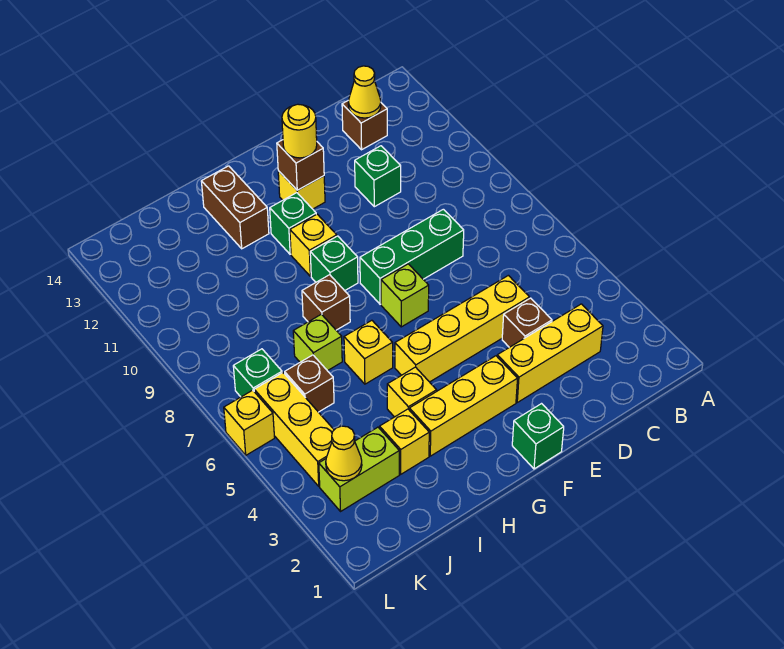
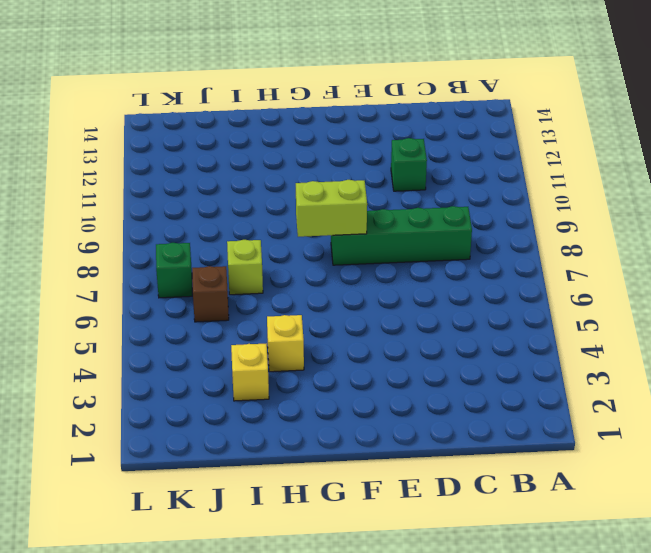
green brick C8:F8 level 1 -> green brick D8:F8 level 1
lime brick F8:G8 level 2 -> lime brick J3:K3 level 1
none -> yellow brick C3:E3 level 1
none -> brown brick C13 level 1
none -> brown brick D4 level 1

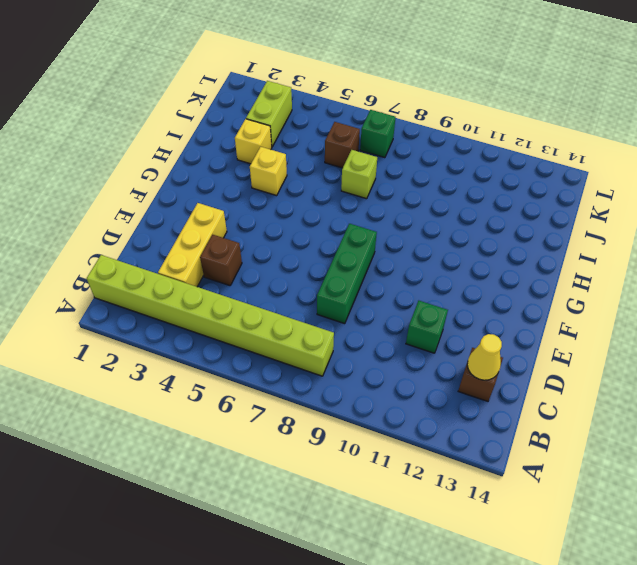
lime brick B1:B8 level 1 -> none
none -> yellow brick D5:G5 level 1
none -> green brick F1 level 1
none -> yellow brick F3:H3 level 1

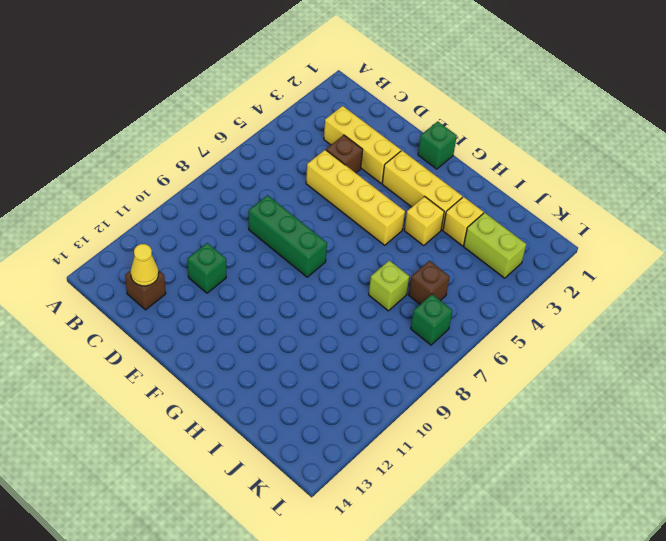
none -> lime brick F7 level 1
none -> yellow brick F12 level 1
none -> green brick G9 level 1

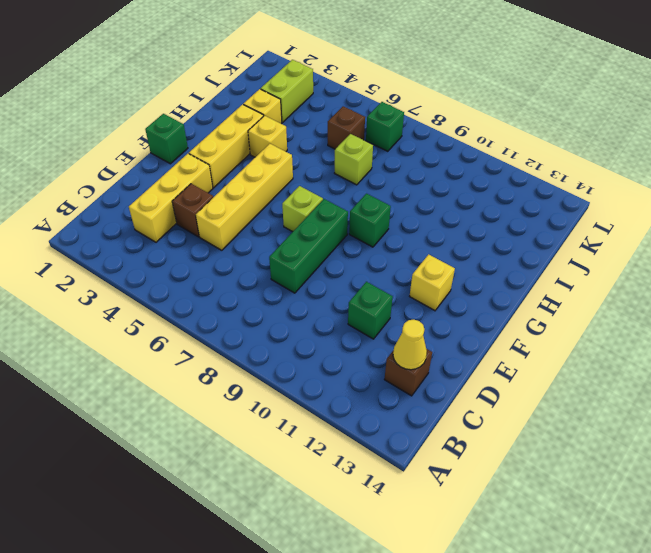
none -> yellow brick G10 level 1
none -> green brick G11 level 1
none -> yellow brick H6 level 1

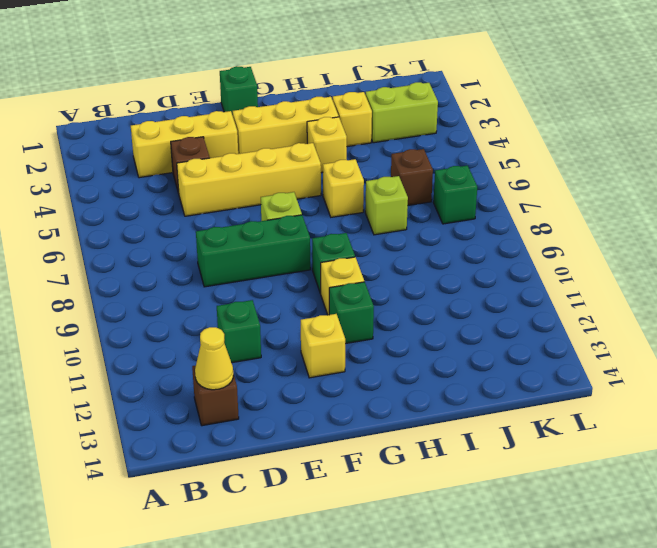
none -> brown brick H8 level 1
none -> brown brick H12:H13 level 1
none -> yellow brick K4:K6 level 1

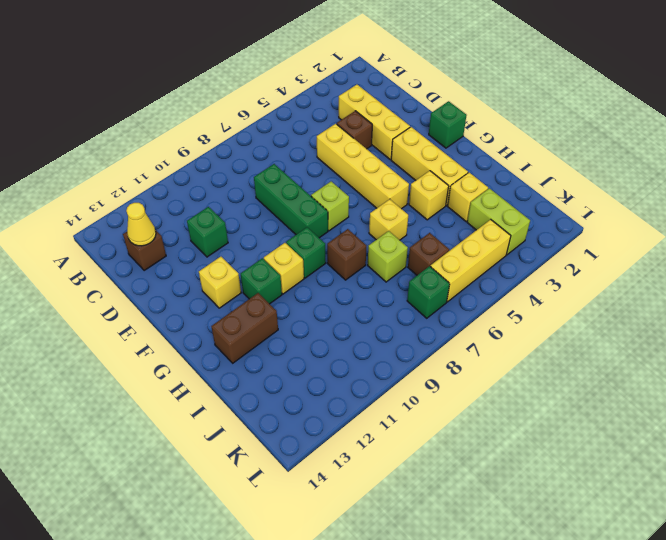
none -> yellow brick L6 level 1
none -> brown brick F12 level 2
none -> yellow cone K3 level 2

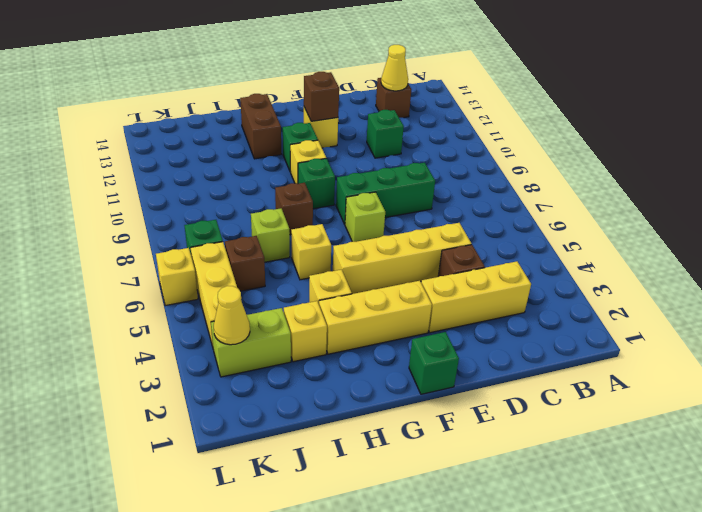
none -> yellow round brick F12 level 3

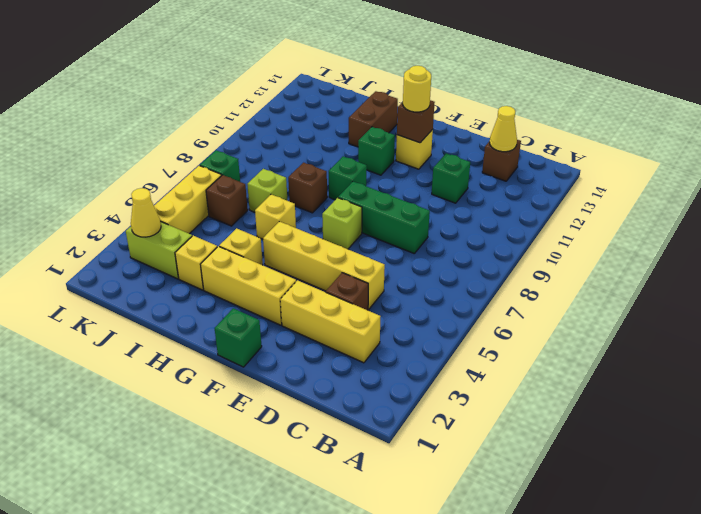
none -> yellow brick G10 level 1
none -> yellow brick L6 level 1

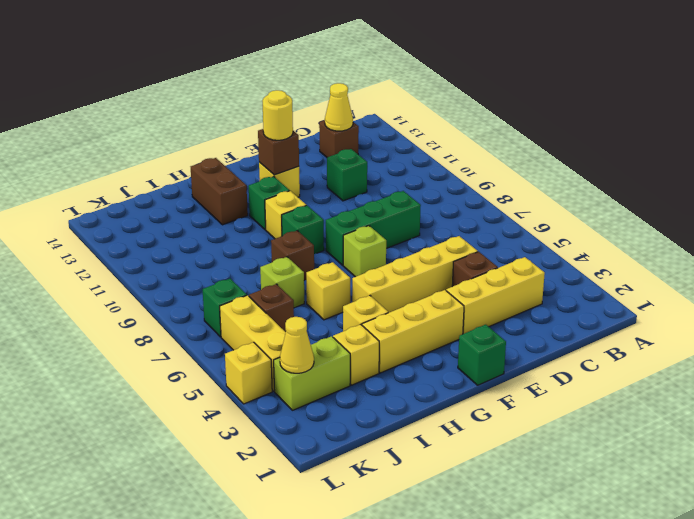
yellow brick L4 level 1 -> yellow brick L6 level 1

